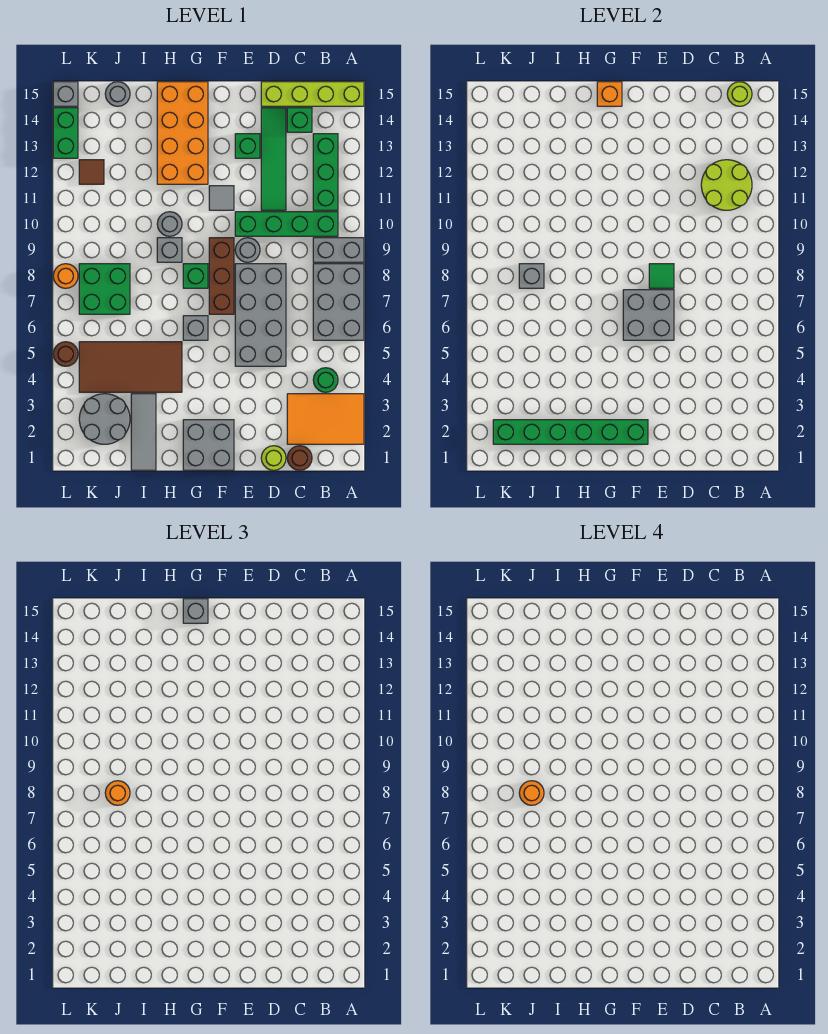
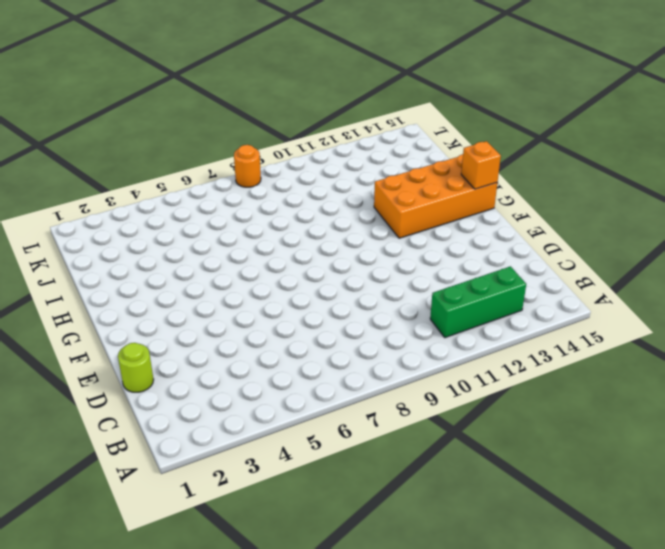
none -> orange tile A2:C3 level 1
none -> grey brick A6:B8 level 1
none -> grey brick A9:B9 level 1
none -> lime brick A15:D15 level 1

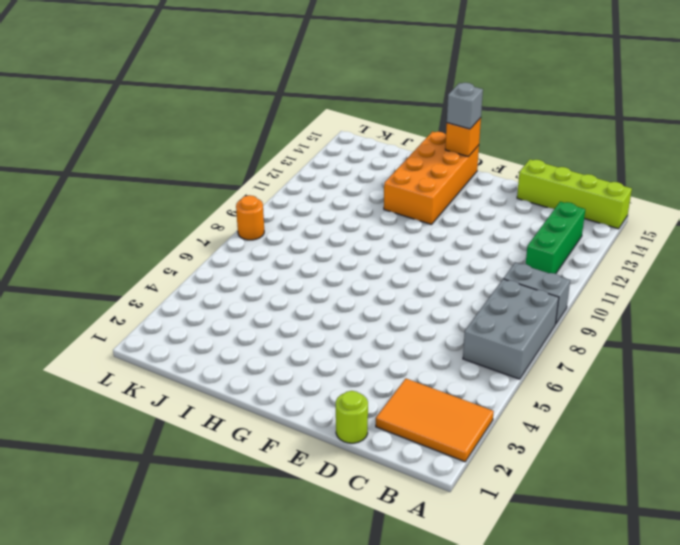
none -> green round brick B4 level 1
none -> green brick B10:E10 level 1
none -> brown round brick C1 level 1
none -> green brick C14 level 1

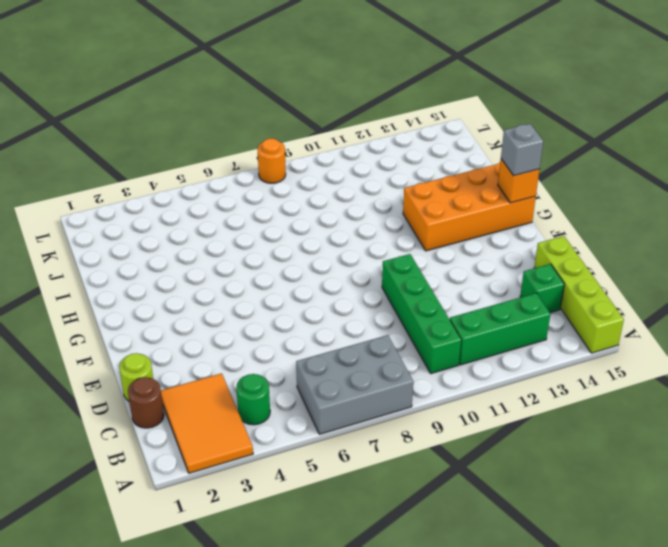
none -> grey brick A9:B9 level 1
none -> grey brick D5:E8 level 1
none -> green tile D11:D14 level 1
none -> grey round brick E9 level 1

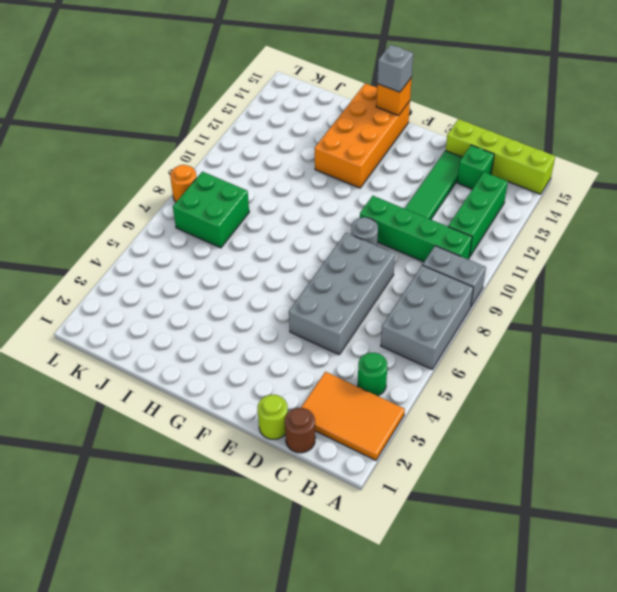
none -> green brick E13 level 1
none -> grey brick F1:G2 level 1
none -> brown brick F7:F9 level 1
none -> grey tile F11 level 1

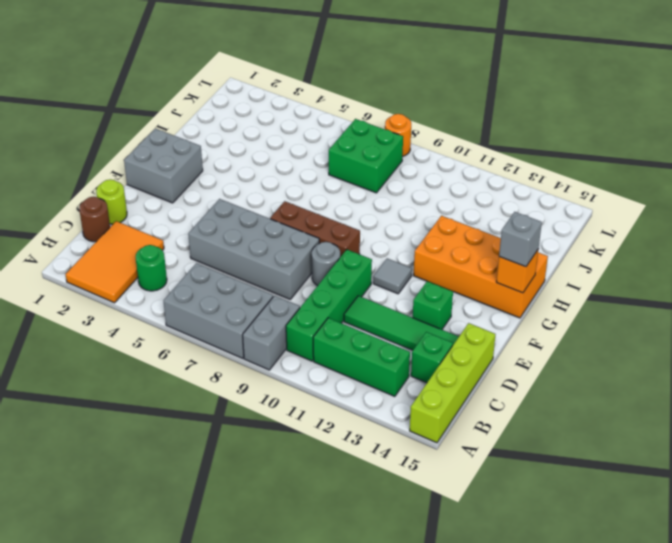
none -> grey brick G6 level 1
none -> green brick G8 level 1
none -> brown tile H4:K5 level 1
none -> grey brick H9 level 1

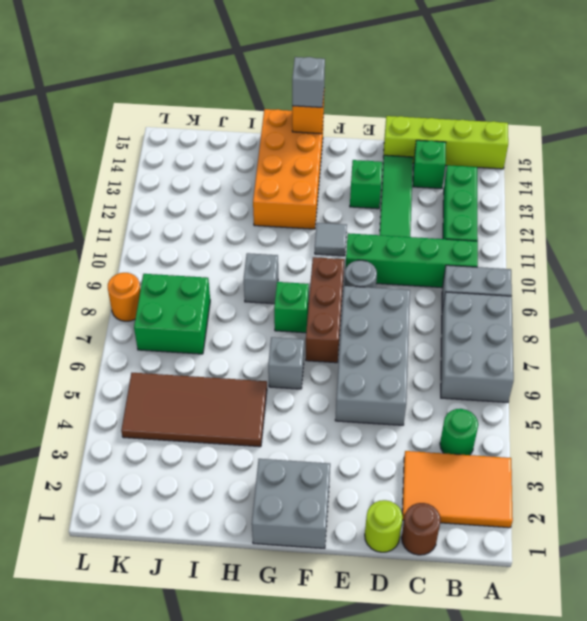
none -> grey round brick H10 level 1
none -> grey tile I1:I3 level 1
none -> grey round brick J2:K3 level 1
none -> grey round brick J15 level 1

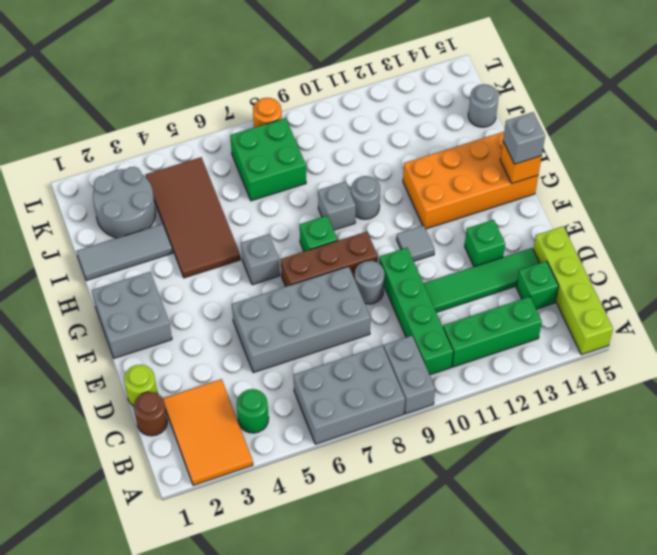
none -> brown tile K12 level 1
none -> brown round brick L5 level 1
none -> green brick L13:L14 level 1
none -> grey brick L15 level 1

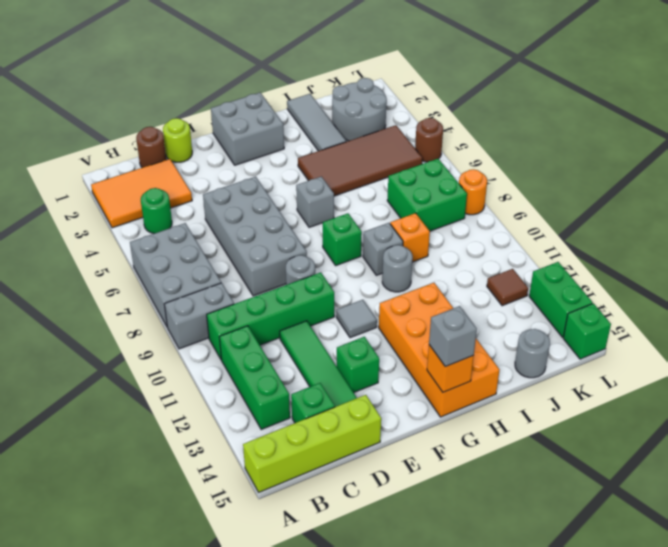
orange brick I9 level 1 -> none
green brick L15 level 1 -> grey brick L15 level 1
none -> brown brick F7:F9 level 1
none -> lime round brick B11:C12 level 2
none -> lime round brick B15 level 2
none -> grey brick E6:F7 level 2

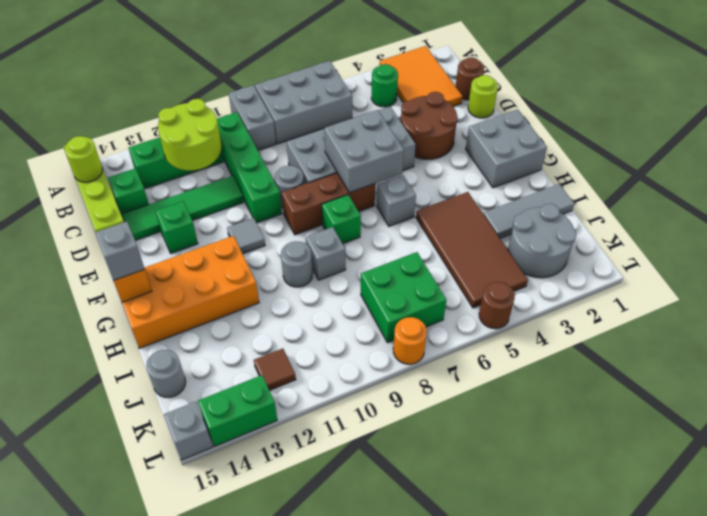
brown round brick D3:E4 level 1 -> none
none -> green tile E8 level 2
none -> green brick F2:K2 level 2
none -> grey brick J8 level 2
none -> orange round brick J8 level 3

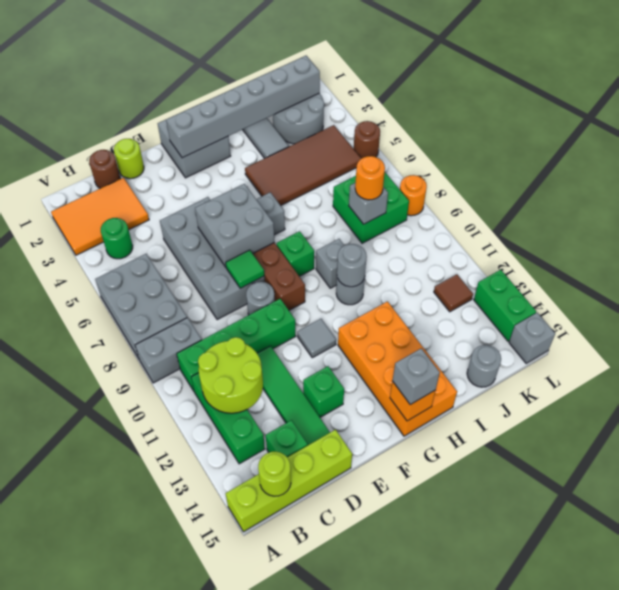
grey brick F2:K2 level 2 -> green brick F2:K2 level 2
grey round brick H10 level 2 -> none
none -> orange round brick J8 level 4

